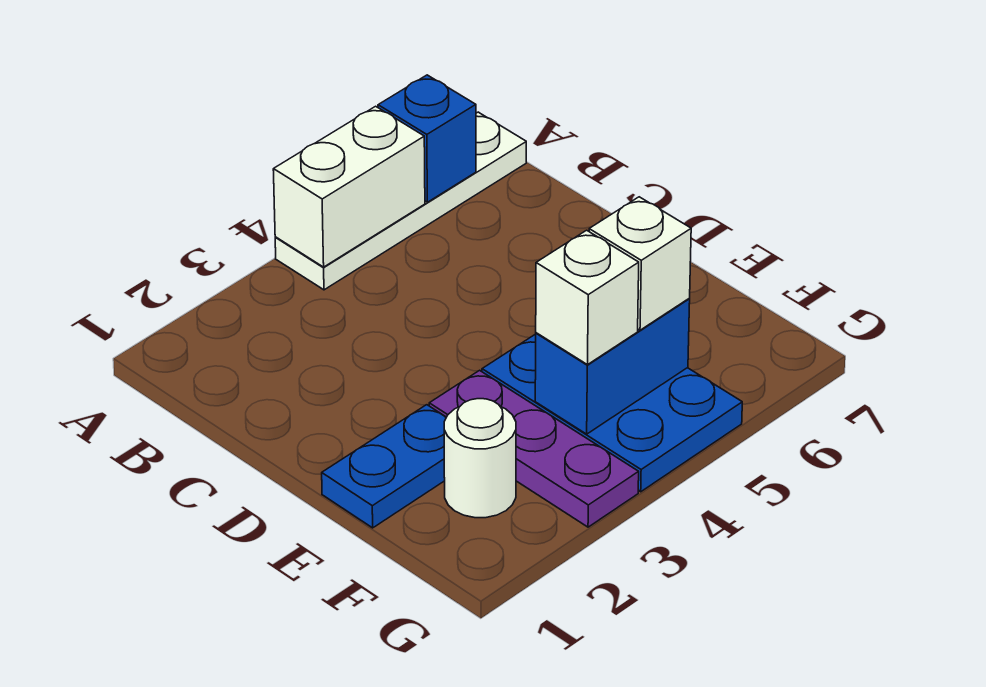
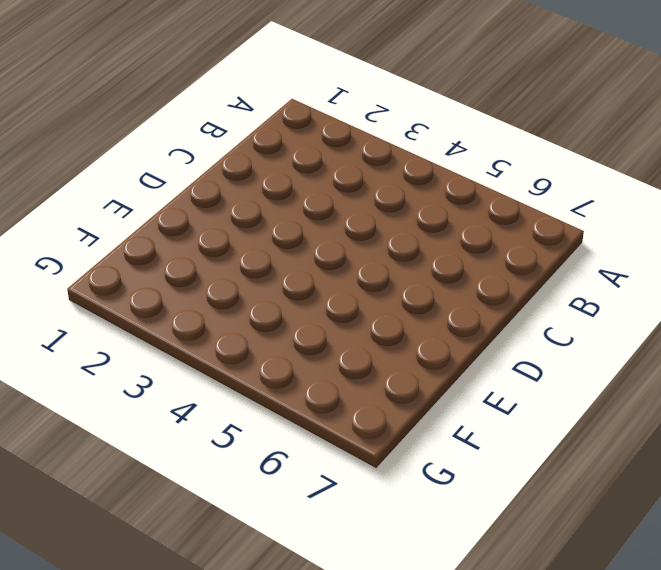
none -> white plate A4:A7 level 1
none -> blue plate E1:E2 level 1

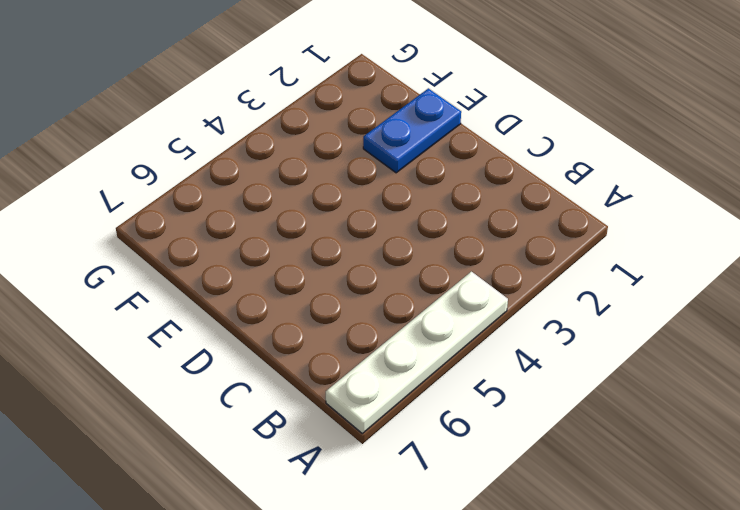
none -> purple plate E3:G3 level 1
none -> blue plate E4:G5 level 1

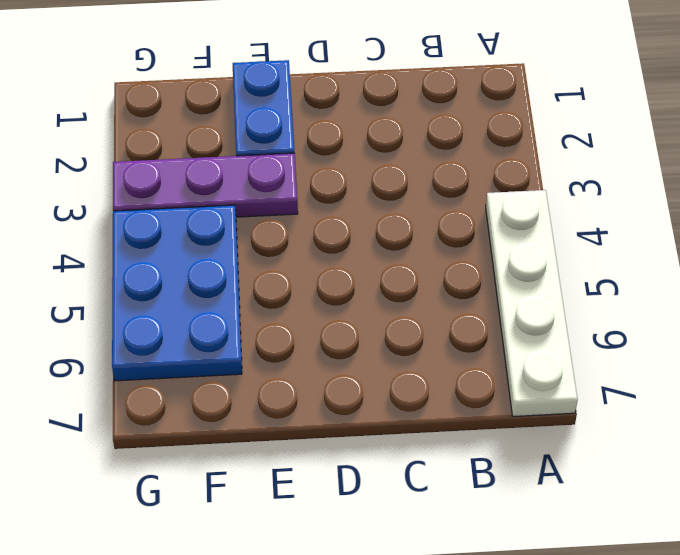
blue plate F4:G6 level 1 -> blue plate E4:G5 level 1
none -> white round brick F2 level 1
none -> white brick A4:A5 level 2

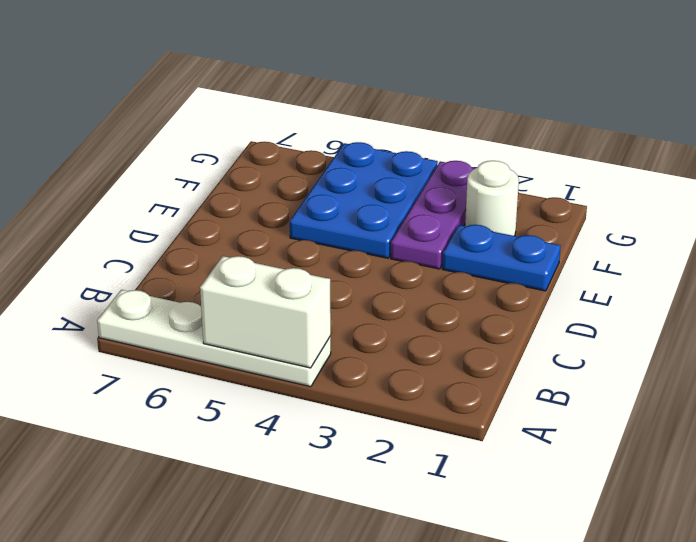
none -> blue brick A6 level 2
none -> blue brick F4:F5 level 2

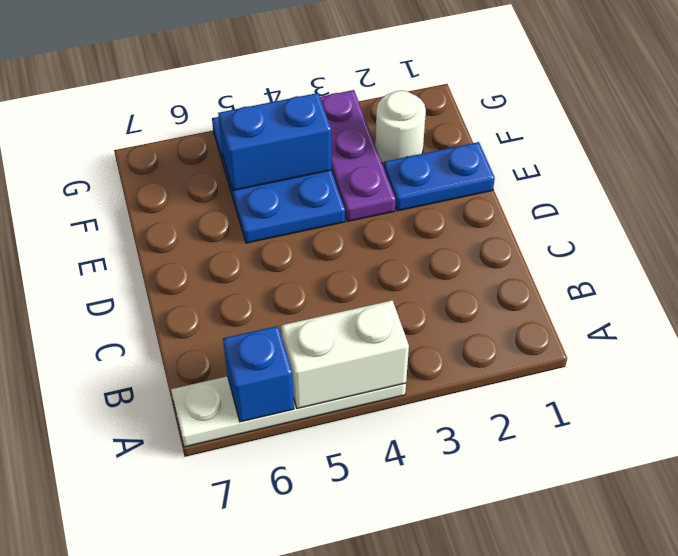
none -> white brick F4 level 3
none -> white brick F5 level 3

